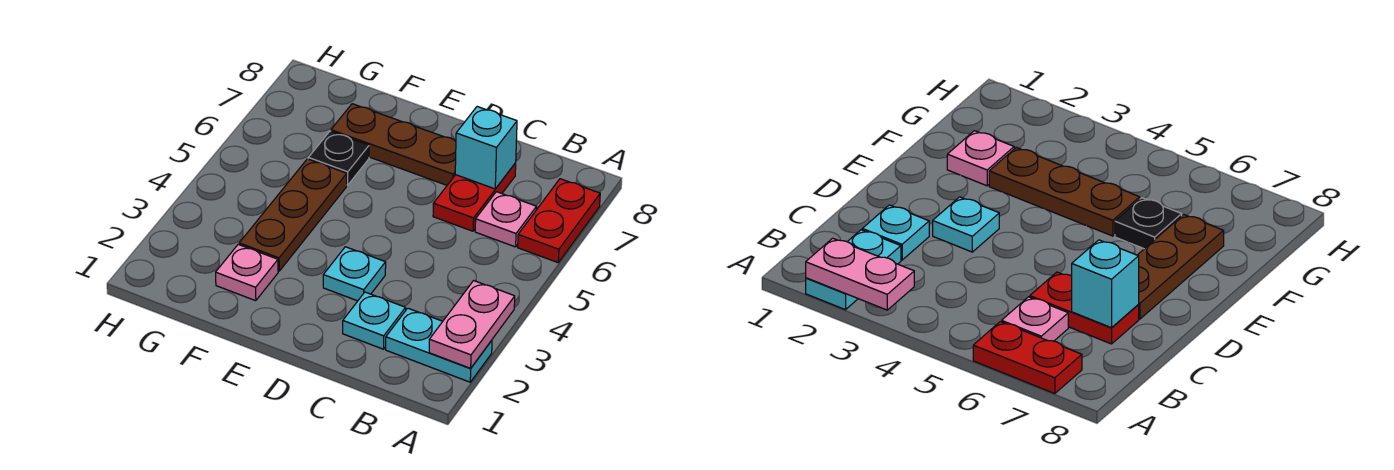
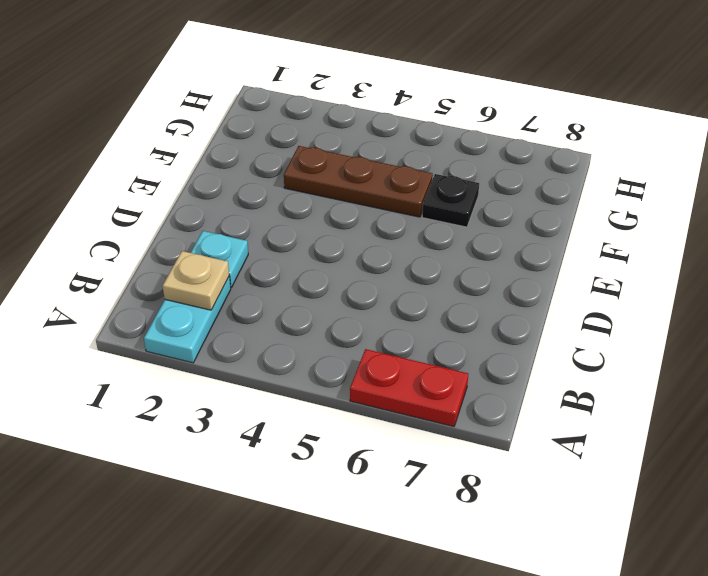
tan plate B2 level 2 -> none
none -> pink plate B6 level 1
none -> red plate C6:C7 level 1
none -> cyan plate D3 level 1

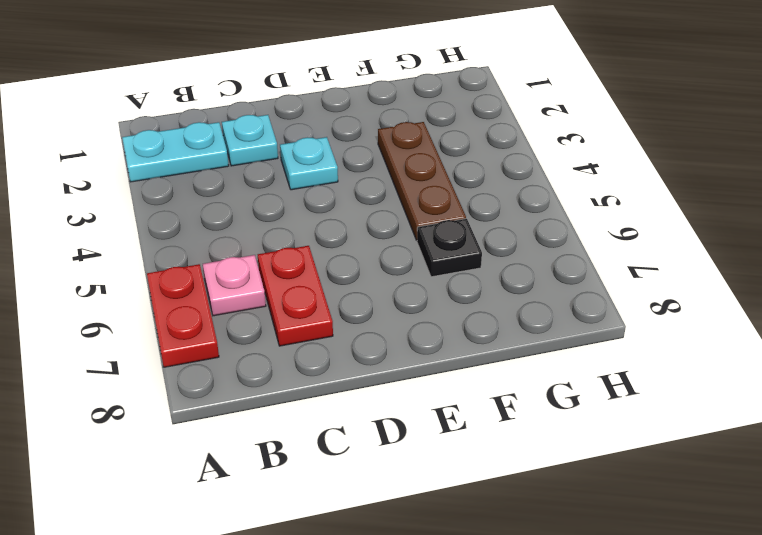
none -> brown plate D7:F7 level 1
none -> pink plate F2 level 1
none -> pink plate A2:A3 level 2

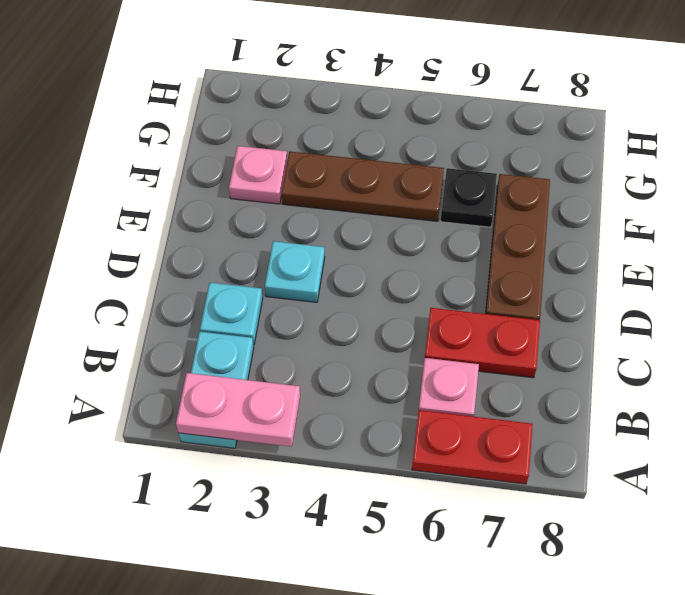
none -> cyan brick C7 level 2

